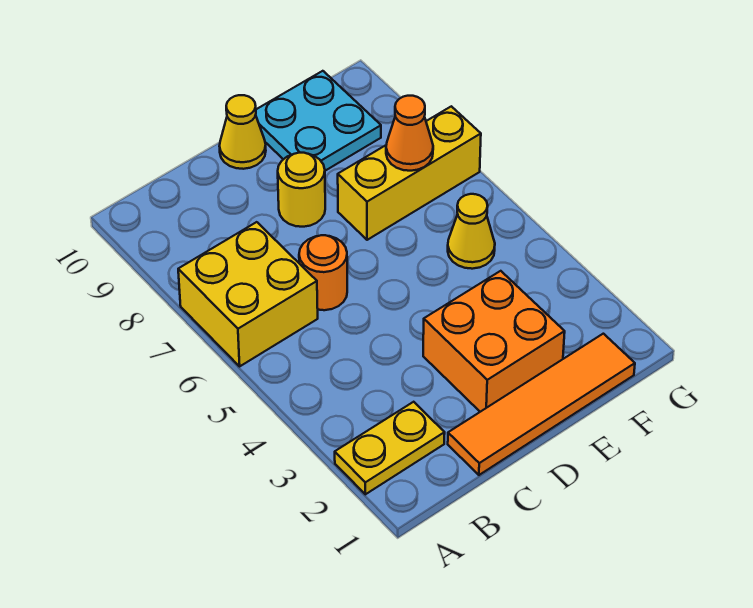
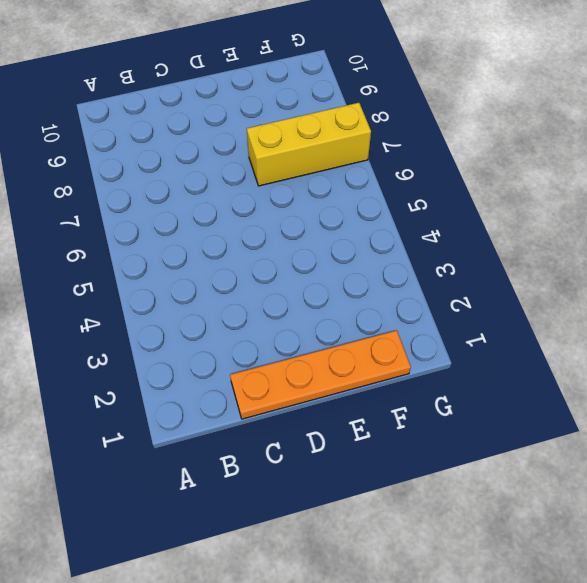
orange plate C1:F1 level 1 -> orange tile C1:F1 level 1
none -> yellow plate A2:B2 level 1
none -> yellow brick A6:B7 level 1

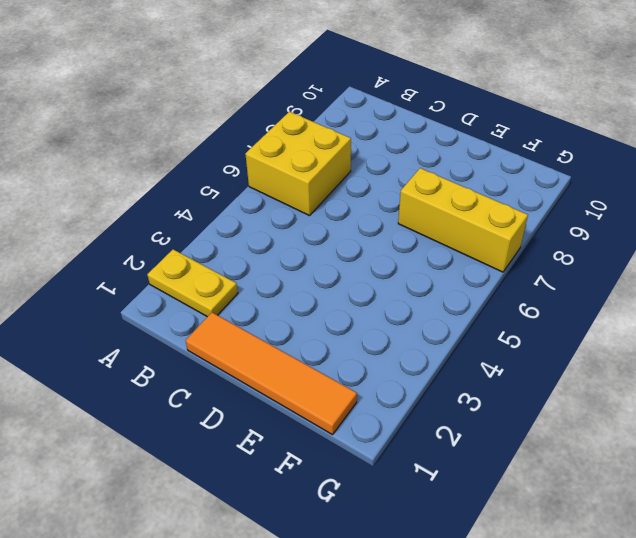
none -> orange round brick C6 level 1
none -> orange brick D2:E3 level 1

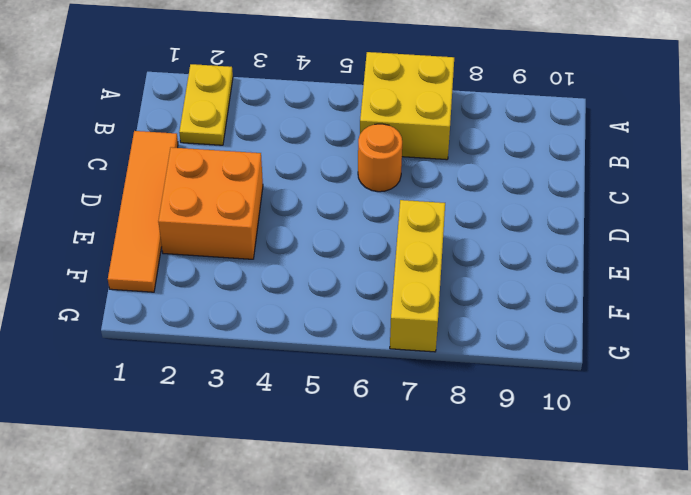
none -> yellow round brick D8 level 1
none -> yellow cone D10 level 1

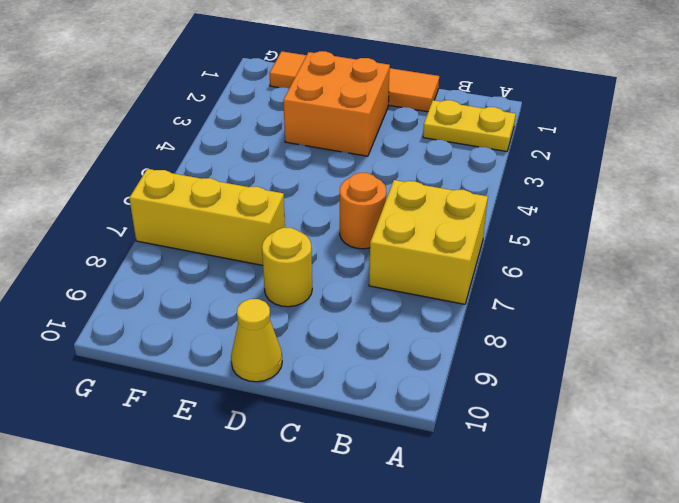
none -> cyan plate E9:F10 level 1
none -> yellow cone F5 level 1

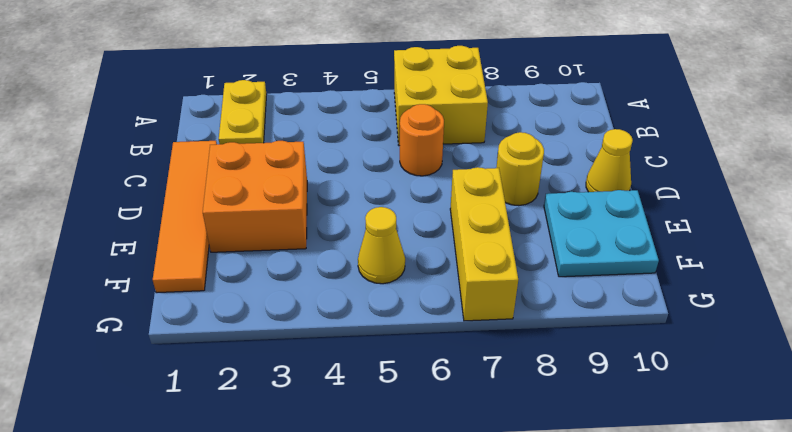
none -> orange cone F7 level 2

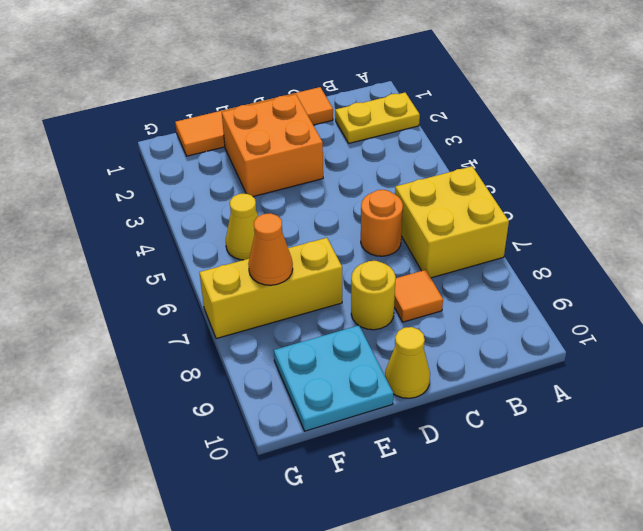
orange tile C8 level 1 -> none

